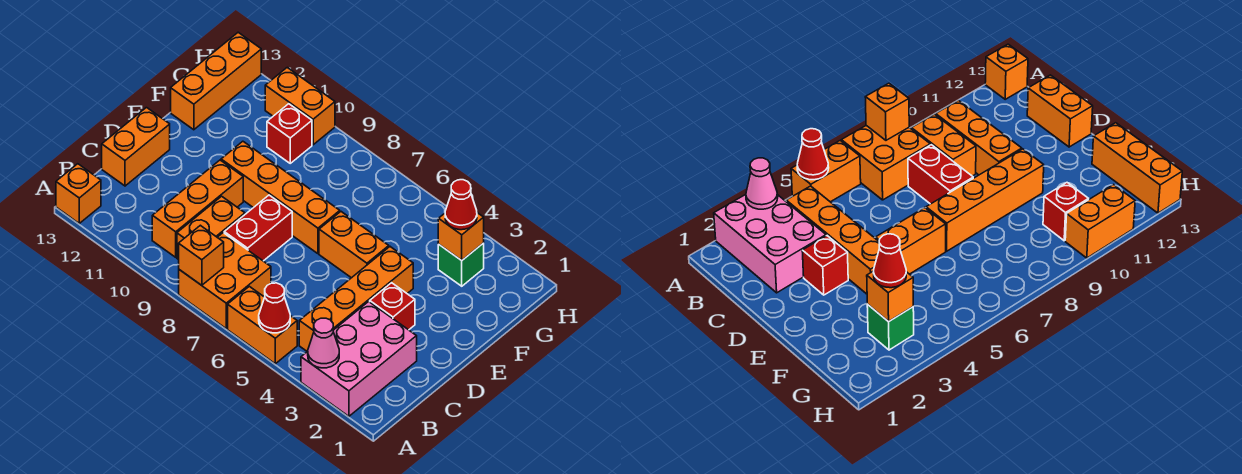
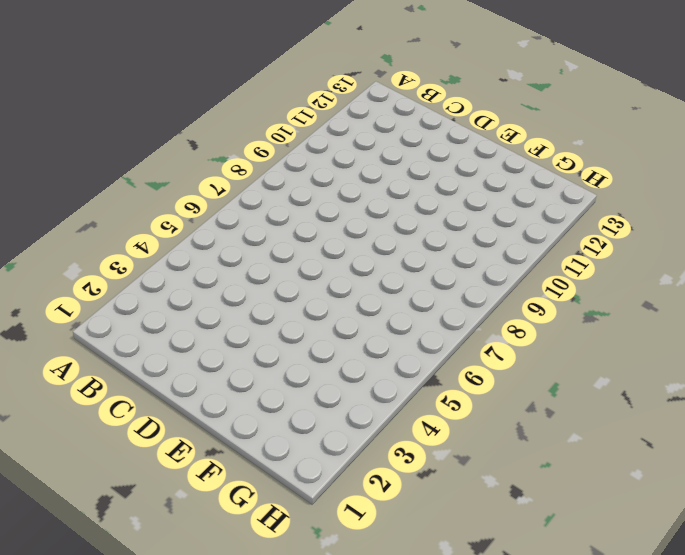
none -> pink brick A2:C3 level 1
none -> orange brick A5:A6 level 1
none -> orange brick A7:B8 level 1

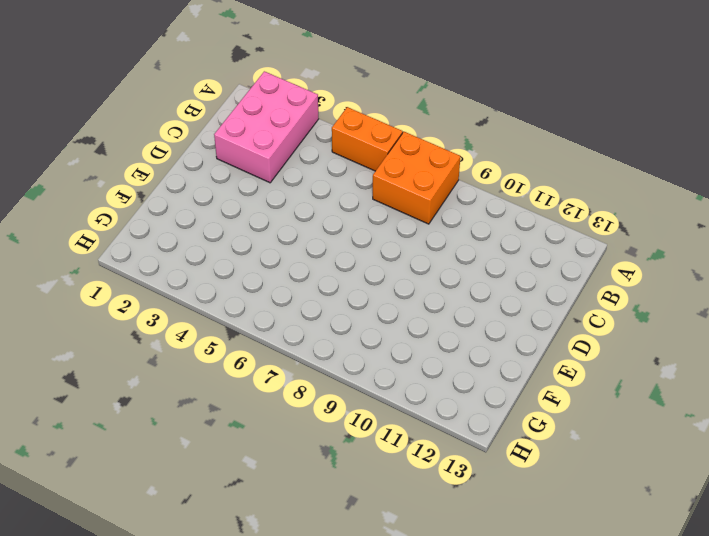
none -> orange brick A13 level 1
none -> orange brick B4:E4 level 1
none -> orange brick B9:C9 level 1

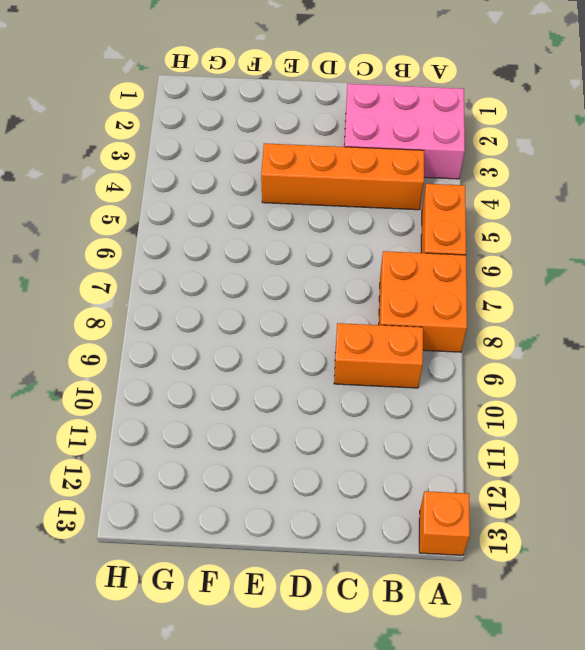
none -> orange brick B10:D10 level 1
none -> red brick C8:D8 level 1
none -> orange brick C13:D13 level 1

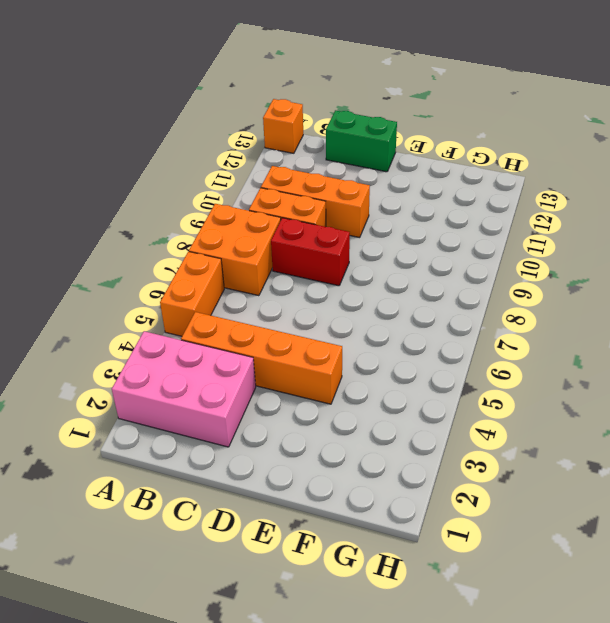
green brick C13:D13 level 1 -> orange brick C13:D13 level 1
none -> red brick D3 level 1
none -> orange brick E5:E6 level 1
none -> orange brick E7:E10 level 1

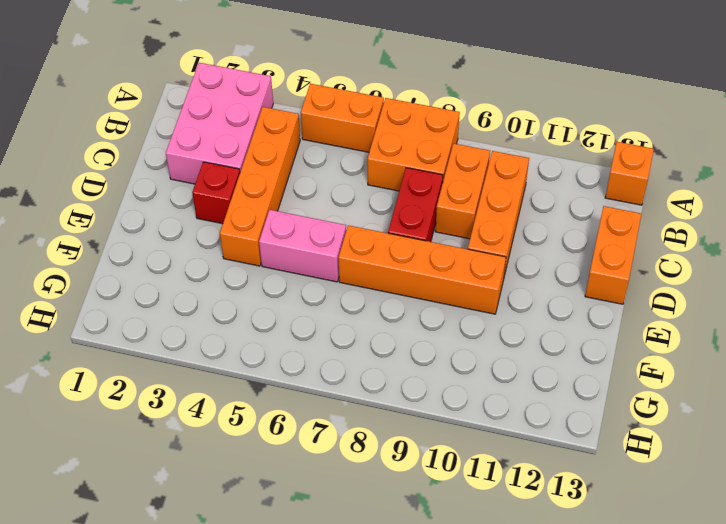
pink brick E5:E6 level 1 -> orange brick E5:E6 level 1
none -> orange brick F13:H13 level 1
none -> green brick G3 level 1
none -> red brick G10 level 1

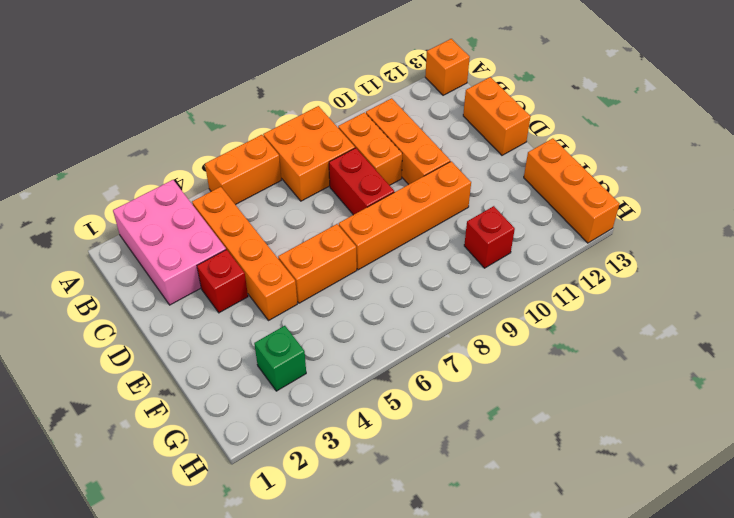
none -> orange brick H10:H11 level 1
none -> pink cone A3 level 2
none -> red cone A5 level 2

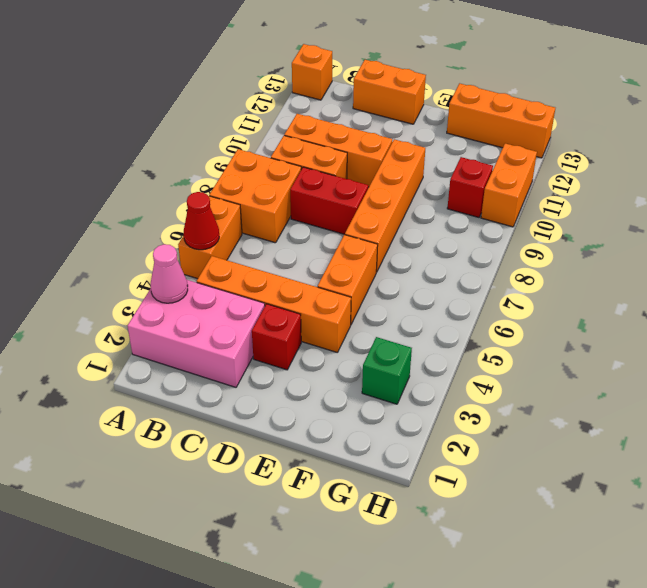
none -> orange brick A8 level 2
none -> orange brick G3 level 2
none -> red cone G3 level 3

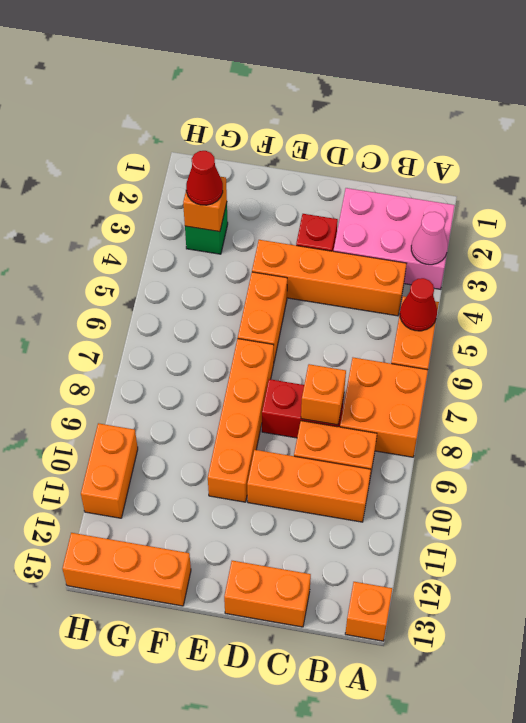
orange brick C8 level 2 -> orange brick A8 level 2
none -> red brick G10 level 1

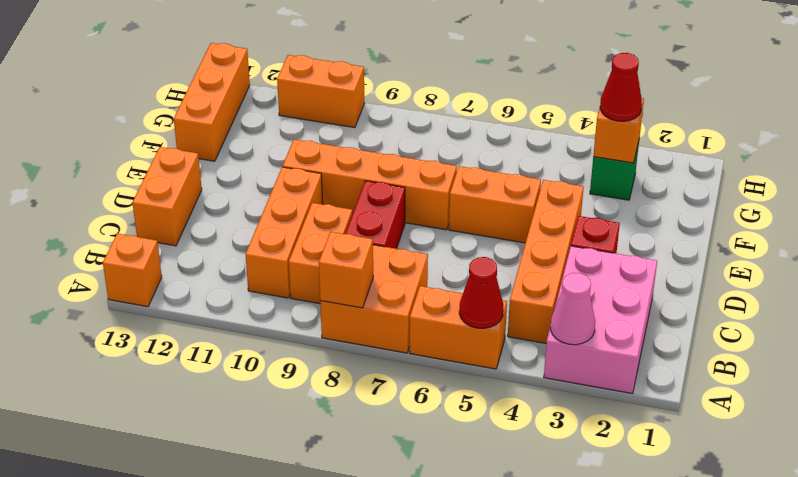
none -> red brick G10 level 1

